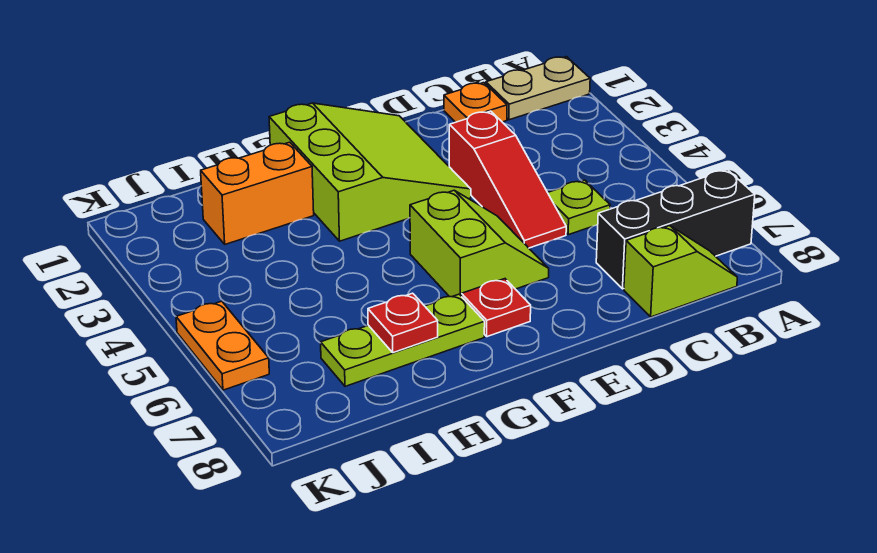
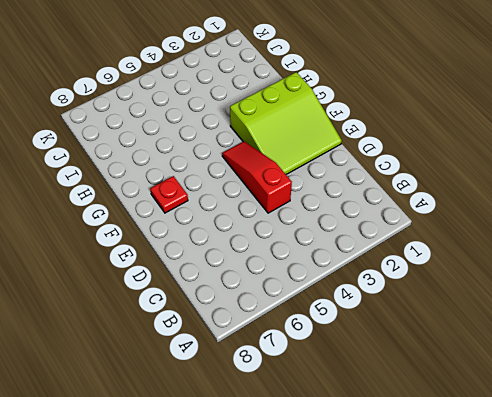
red slope D4:F4 level 1 top D -> red slope D3:D5 level 1 top 3
none -> tan plate A1:B1 level 1
none -> black brick A7:C7 level 1
none -> lime slope B8:C8 level 1 top C

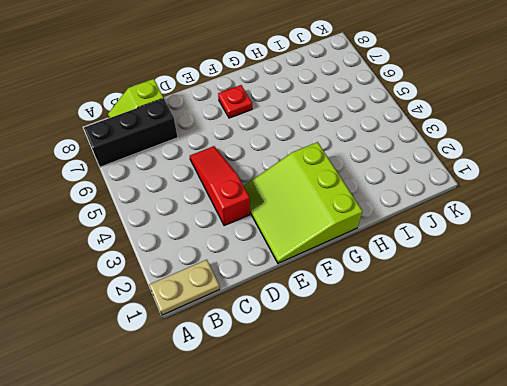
none -> orange plate C1 level 1
none -> lime plate C5 level 1
none -> lime slope E5:F6 level 1 top F

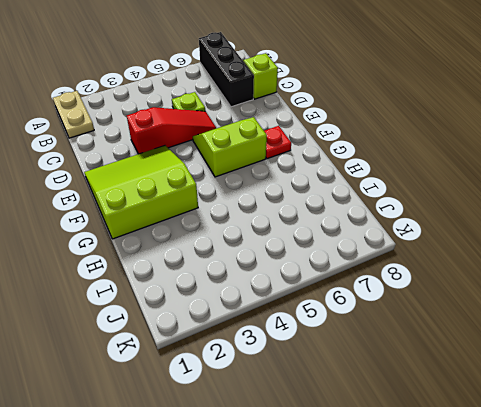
none -> orange plate C1 level 1
none -> lime plate G7:I7 level 1
none -> orange brick H2:I2 level 1

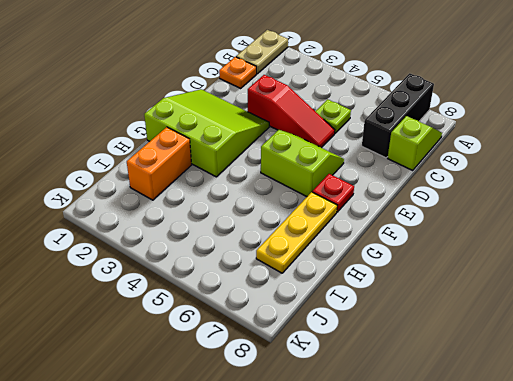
yellow plate G7:I7 level 1 -> lime plate G7:I7 level 1
none -> orange plate K5:K6 level 1
none -> red plate H7 level 2

